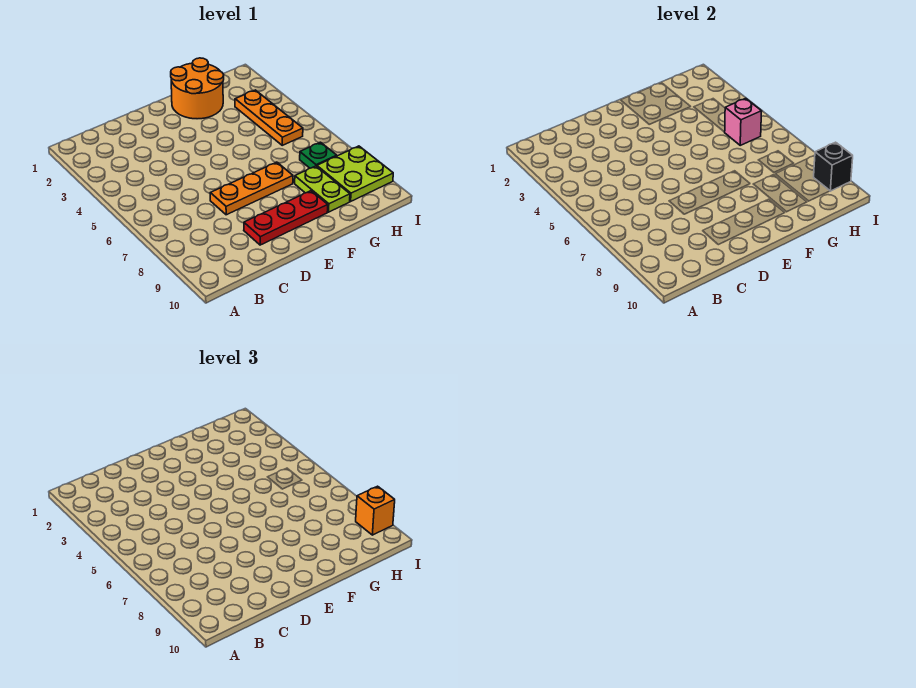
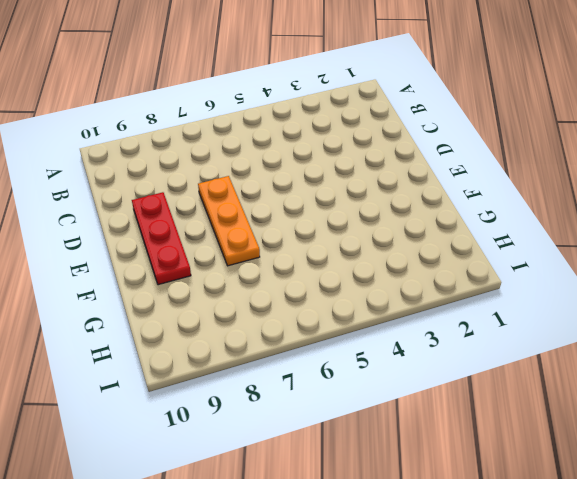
none -> orange round brick F1:G2 level 1
none -> lime plate G8:G9 level 1

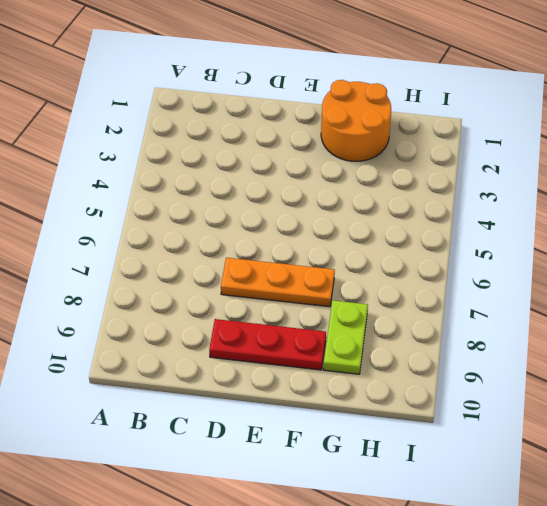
none -> orange plate H3:H5 level 1
none -> green plate H7 level 1

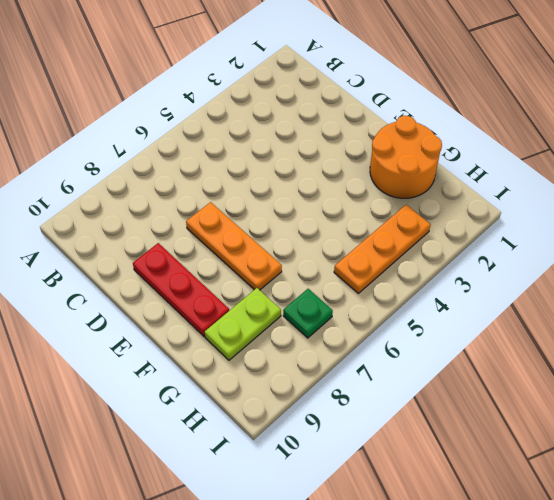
none -> lime plate H8:I9 level 1
none -> pink brick H5 level 2

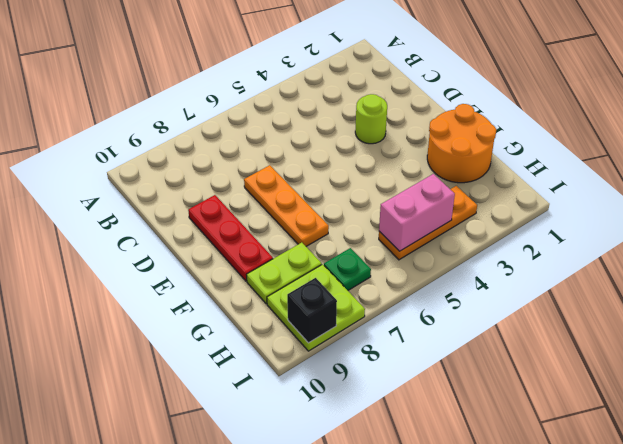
lime round brick D3 level 1 -> none
pink brick H4:H5 level 2 -> pink brick H5 level 2
none -> orange brick I9 level 3

